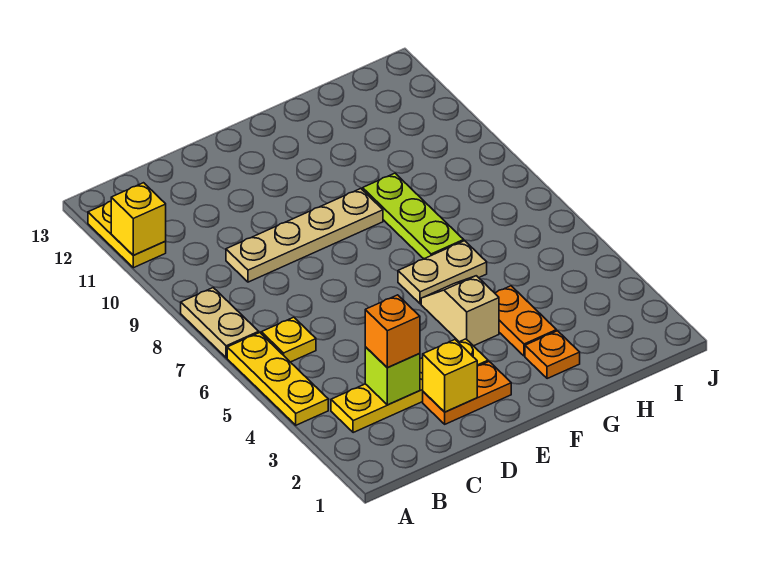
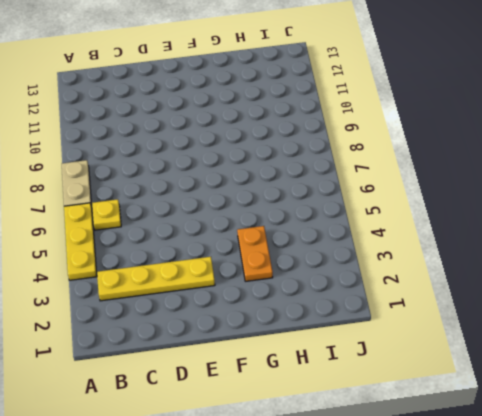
none -> yellow plate A11:A12 level 1
none -> tan plate C9:F9 level 1
none -> orange plate D2:E2 level 1

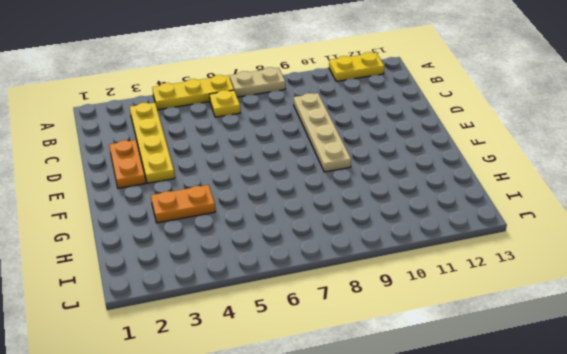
none -> tan slope F4:F5 level 1 top 4
none -> tan plate F6:G6 level 1
none -> orange plate G2 level 1

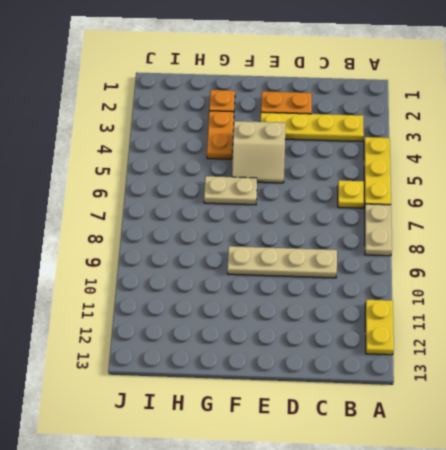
tan slope E4:F5 level 1 top 4 -> tan slope F4:F5 level 1 top 4
none -> lime plate G7:G9 level 1
none -> yellow brick A11 level 2
none -> lime brick C3 level 2

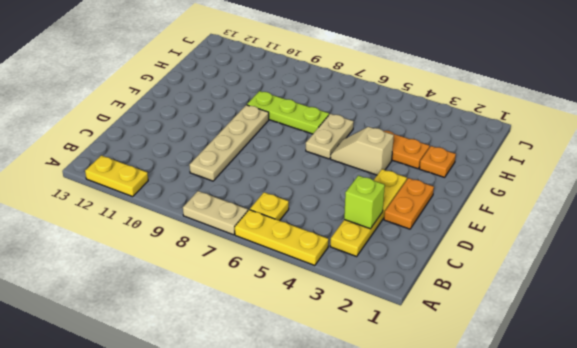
none -> yellow brick A11 level 2
none -> yellow brick D2 level 2
none -> orange brick C3 level 3

